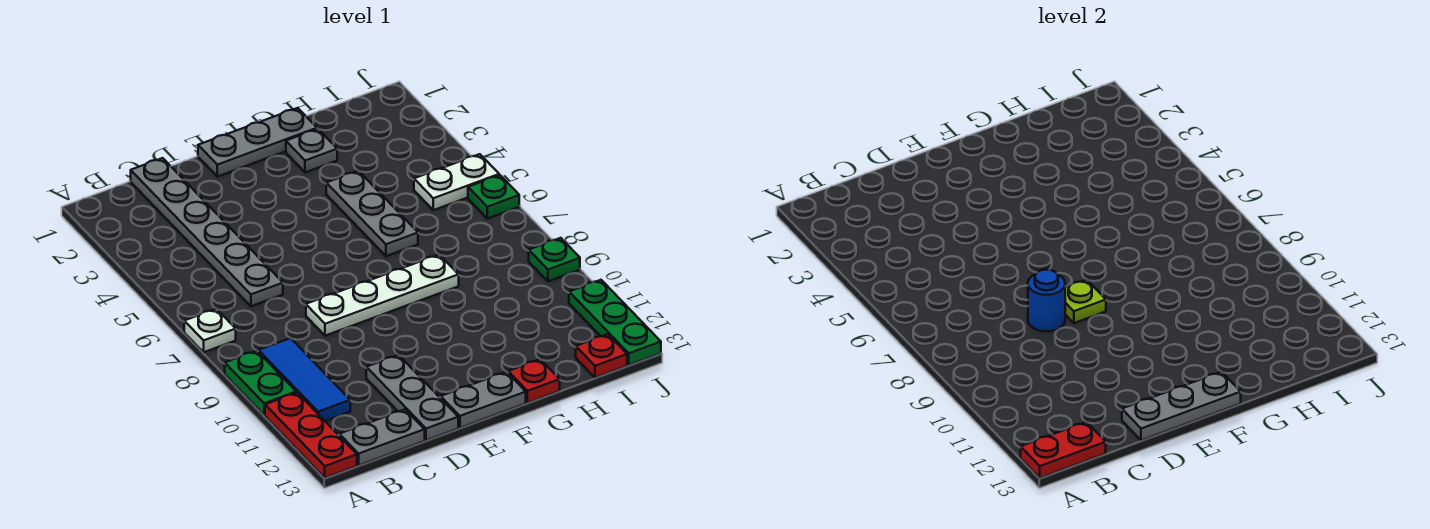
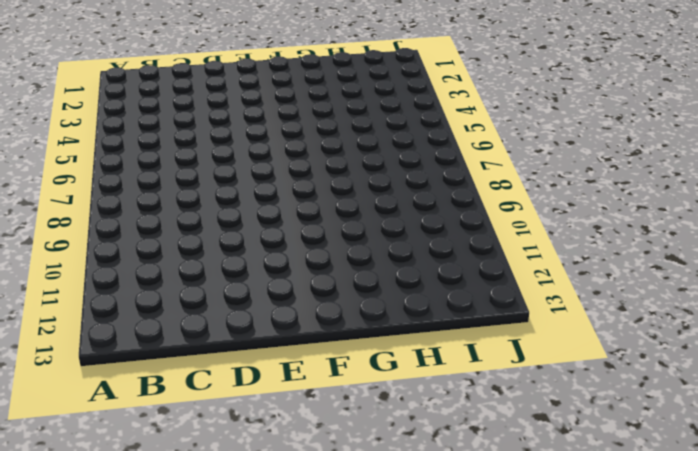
none -> white plate A7 level 1
none -> green plate A9:A10 level 1
none -> red plate A11:A13 level 1

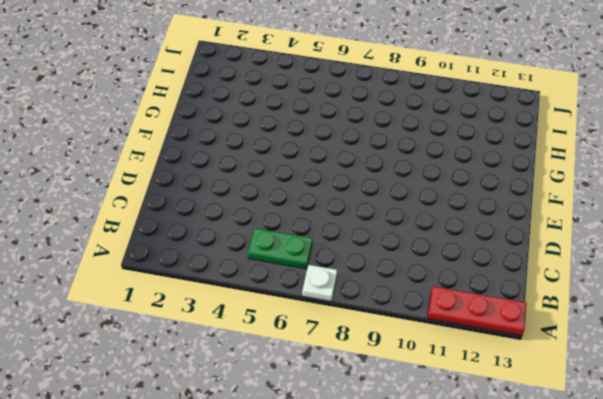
green plate B5:B6 level 1 -> green plate A9:A10 level 1
none -> blue tile B9:B11 level 1
none -> grey plate B13:C13 level 1
none -> grey plate C1:C6 level 1

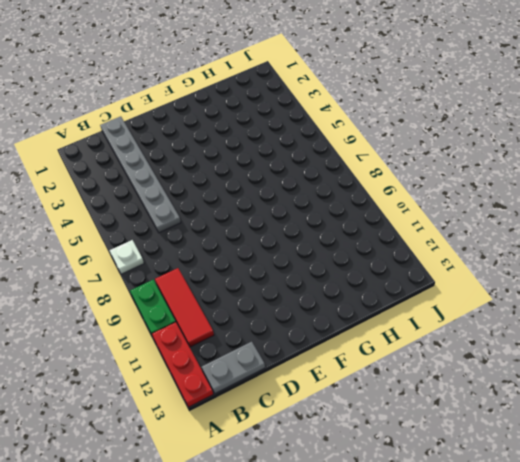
red tile B9:B11 level 1 -> blue tile B9:B11 level 1
none -> white plate D8:G8 level 1
none -> grey plate D11:D13 level 1
none -> grey plate E1:G1 level 1

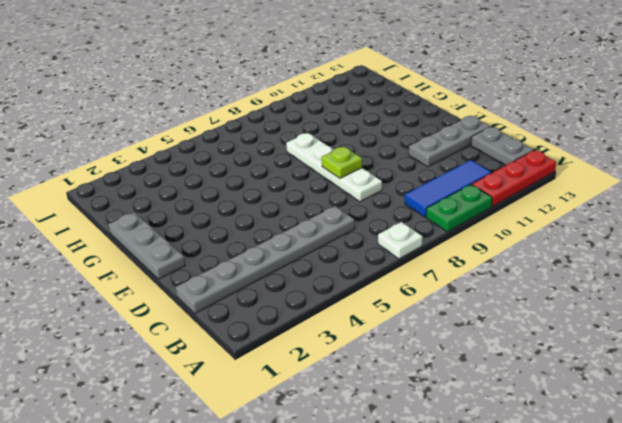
none -> grey plate E13:F13 level 1
none -> grey plate G2 level 1
none -> grey plate G4:G6 level 1

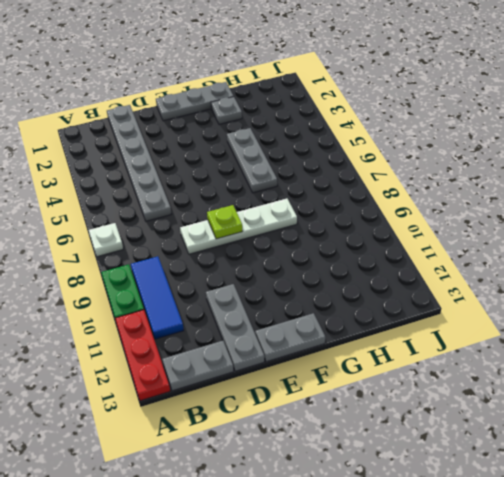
none -> red plate G13 level 1
none -> white plate I5:J5 level 1
none -> red plate I13 level 1

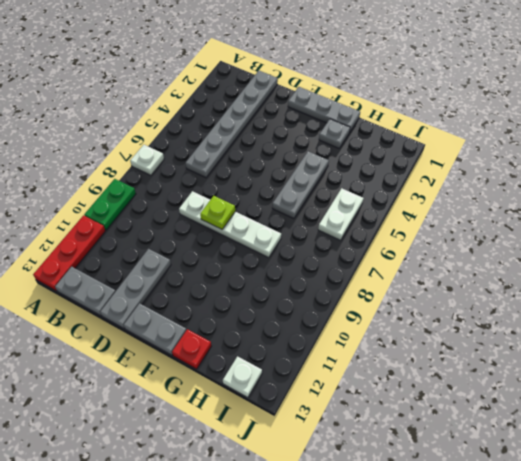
white plate I5:I6 level 1 -> white plate I5:J5 level 1
white plate I13 level 1 -> red plate I13 level 1
none -> blue tile B9:B11 level 1
none -> green plate J6 level 1
none -> green plate J9 level 1

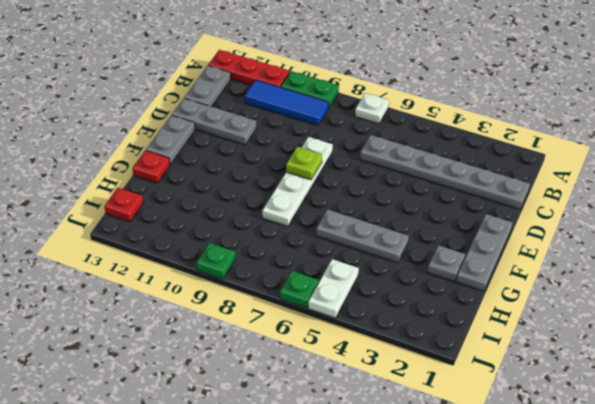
none -> green plate J11:J13 level 1
none -> red plate A13:B13 level 2
none -> blue round brick D8 level 2

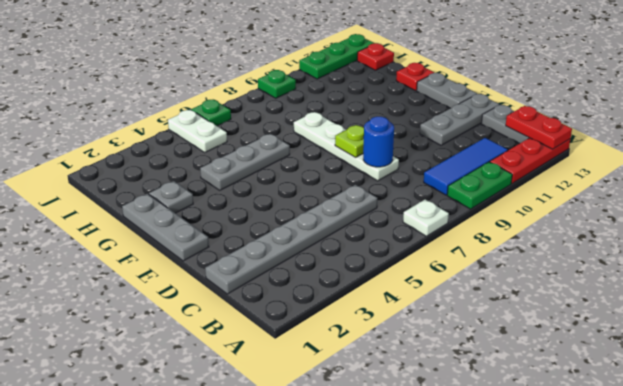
none -> grey plate D13:F13 level 2

